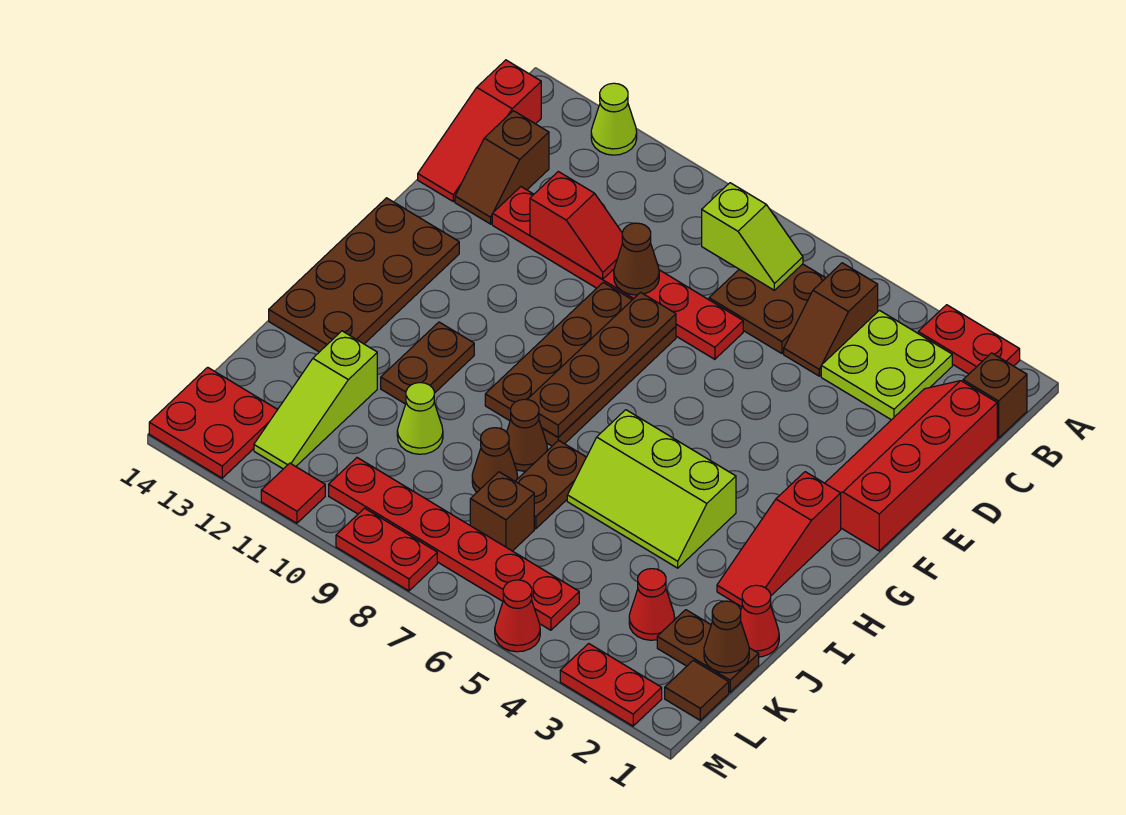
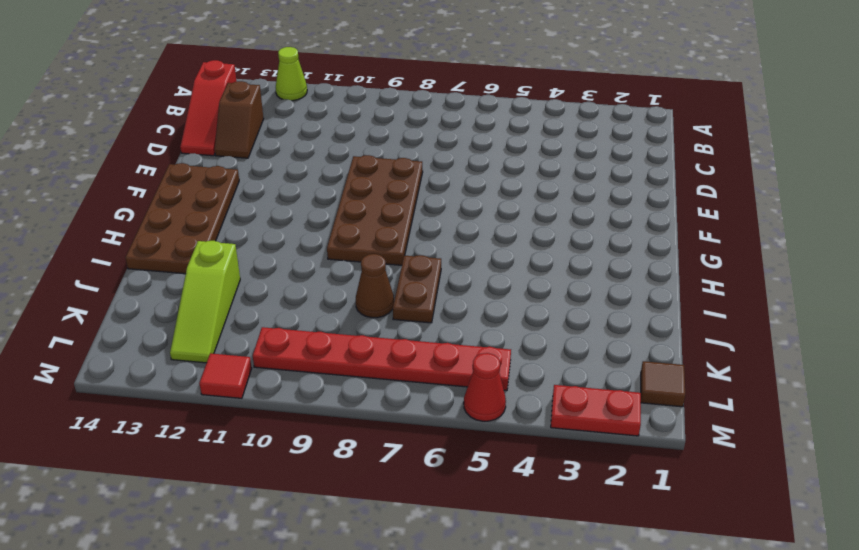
none -> red plate A2:A3 level 1
none -> brown brick B1 level 1
none -> lime plate B3:C4 level 1
none -> brown slope B5:C5 level 1 top B

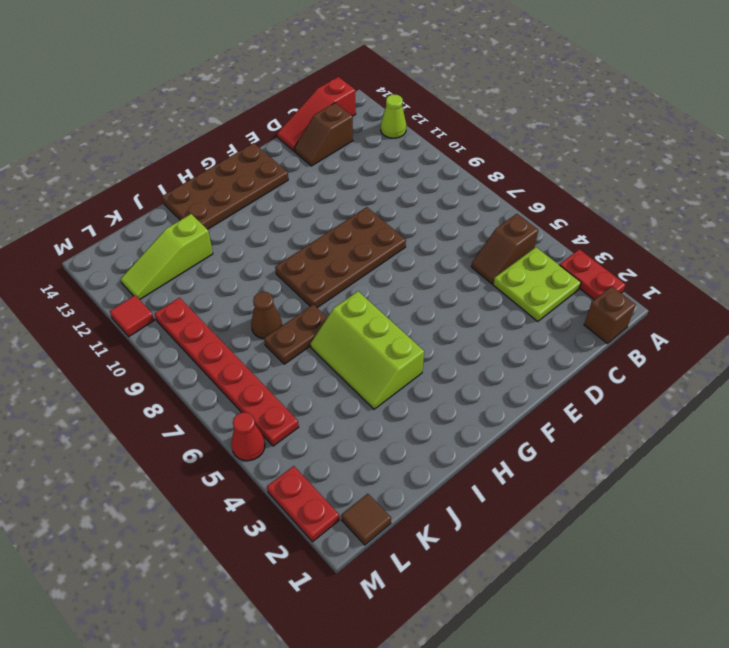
none -> brown plate B6:C7 level 1
none -> red slope C1:F2 level 1 top 1
none -> red plate D7:D12 level 1
none -> red slope G2:I2 level 1 top G

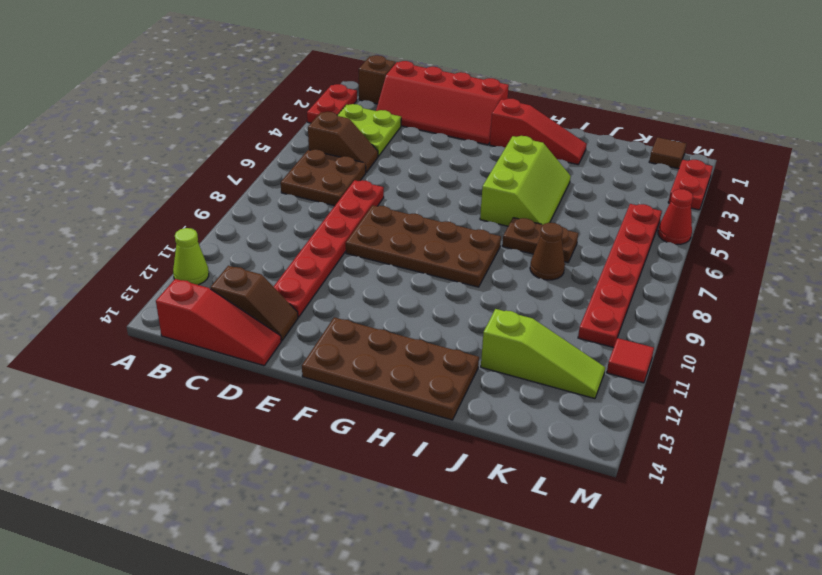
none -> brown plate H11:I11 level 1
none -> brown cone I8 level 1
none -> red cone J1 level 1
none -> lime cone J10 level 1

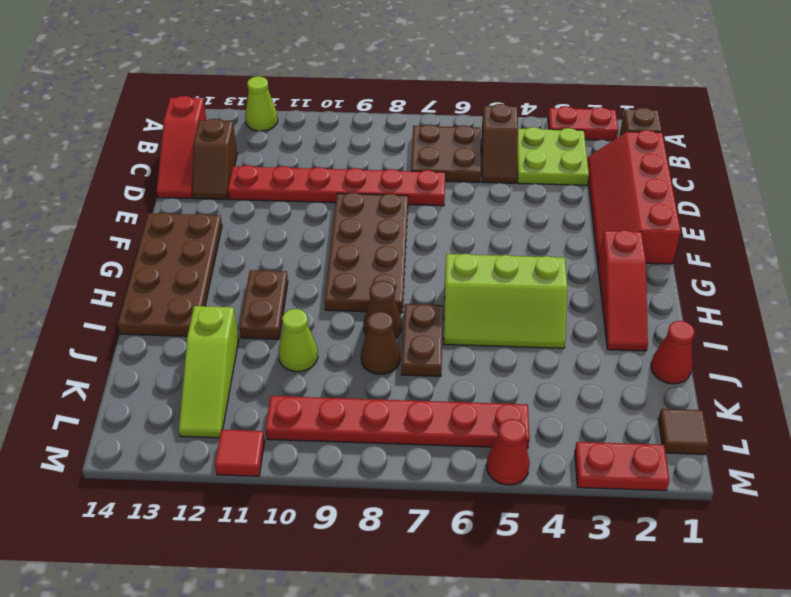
none -> brown plate K1:K2 level 1
none -> red cone K3 level 1
none -> brown brick K7 level 1
none -> red plate L13:M14 level 1

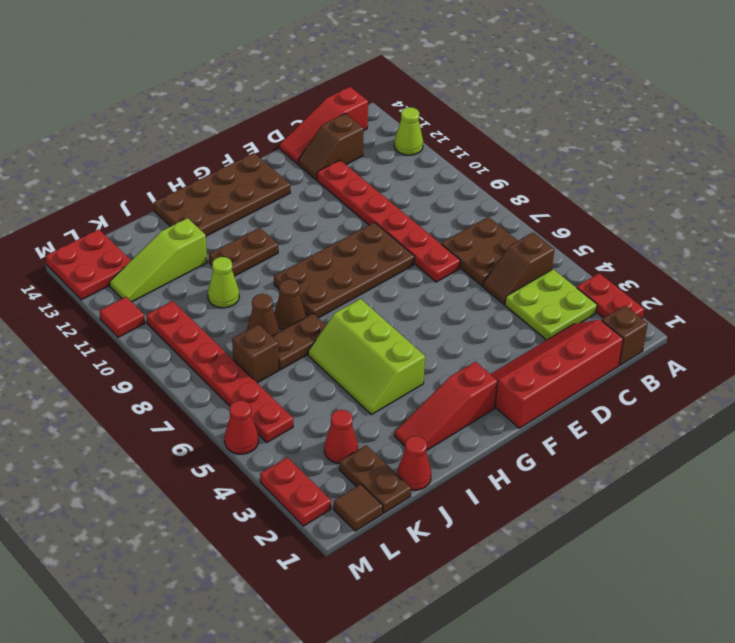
none -> red plate M8:M9 level 1
none -> lime slope B7:B8 level 2 top 8
none -> brown cone D9 level 2
none -> red slope D10:D11 level 2 top 11

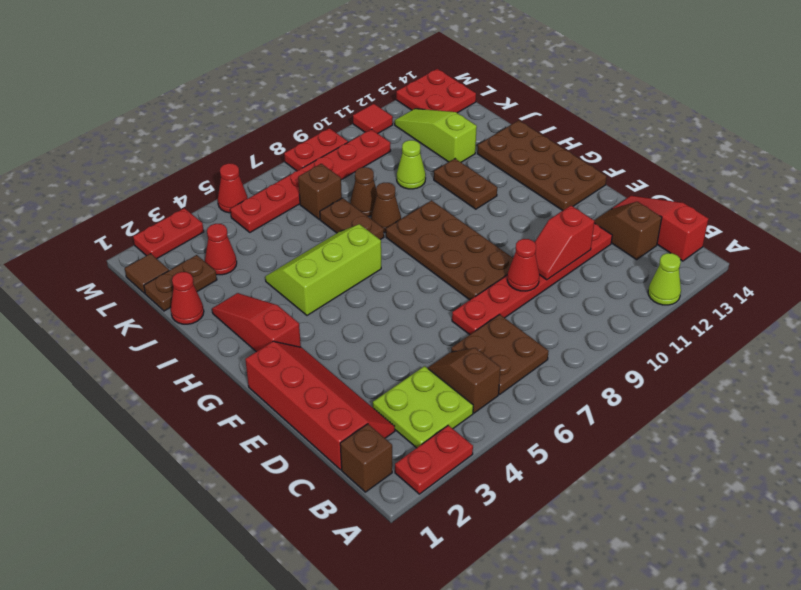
red cone D9 level 2 -> brown cone D9 level 2
none -> lime slope B7:B8 level 2 top 8
none -> brown plate E8:H8 level 2
none -> brown cone K1 level 2

